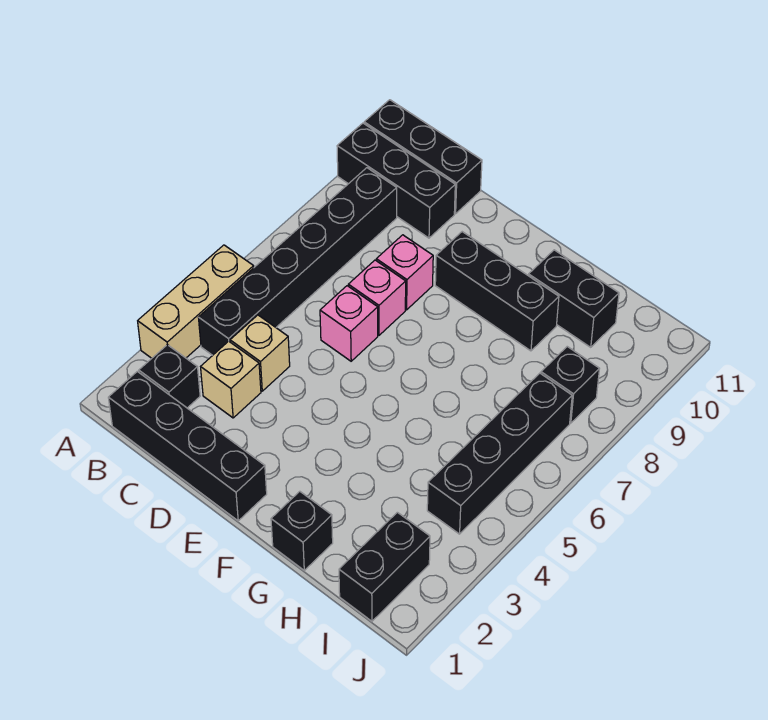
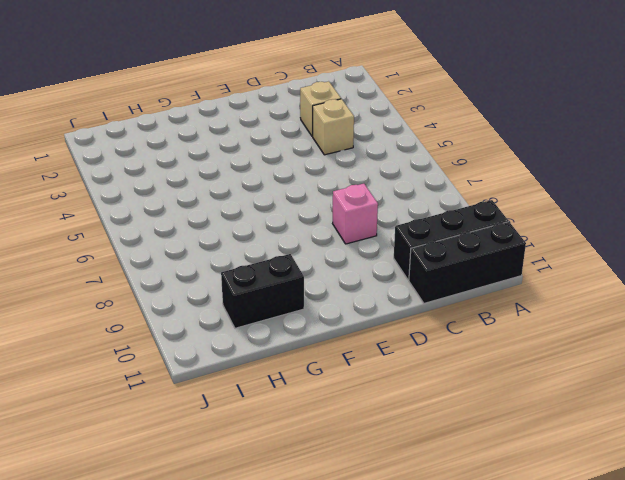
none -> tan brick A3:A5 level 1
none -> black brick B1:E1 level 1
none -> black brick B2 level 1

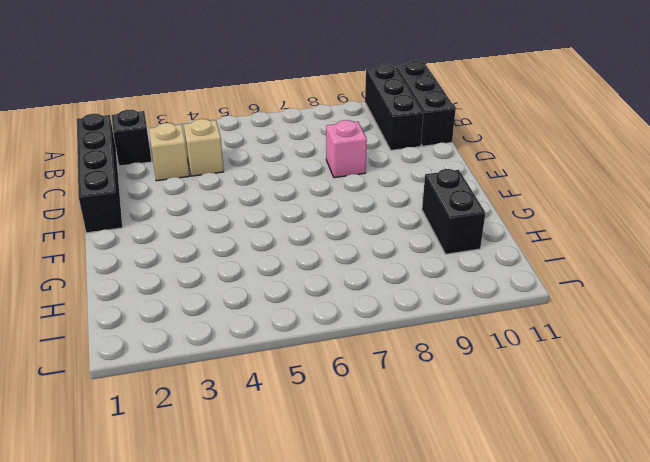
none -> tan brick A3:A5 level 1
none -> black brick B4:B9 level 1
none -> pink brick D6 level 1

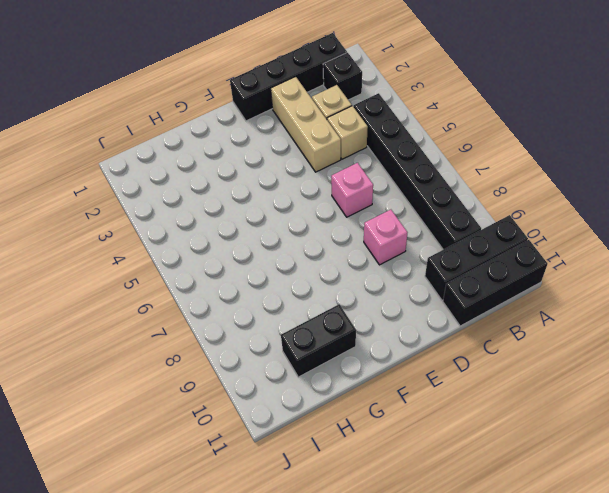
tan brick D2:D4 level 1 -> tan brick A3:A5 level 1
none -> pink brick D7 level 1
none -> black brick E9:G9 level 1
none -> black brick G1 level 1

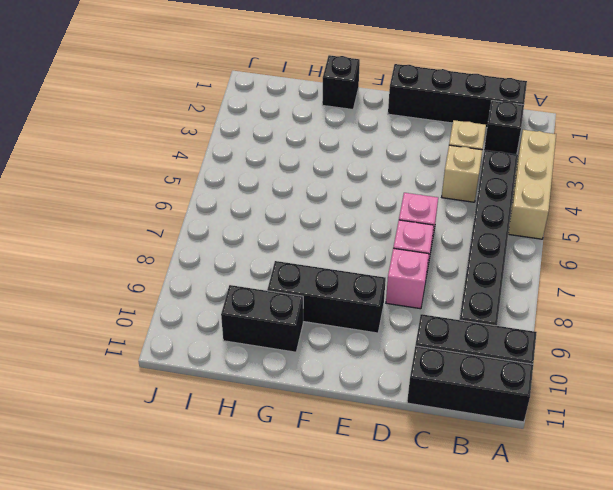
none -> black brick I1:I2 level 1
none -> black brick I4:I7 level 1
none -> black brick I8 level 1

